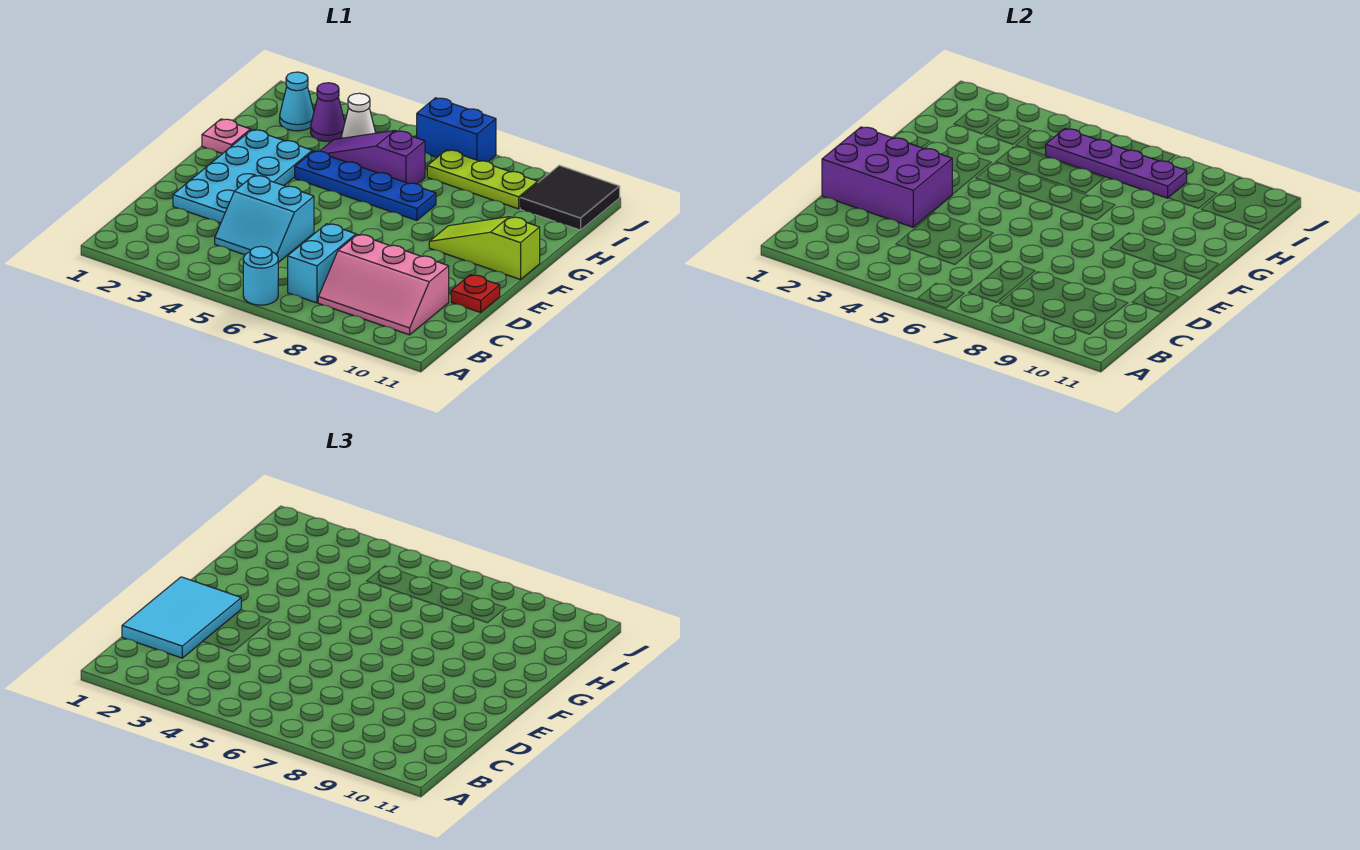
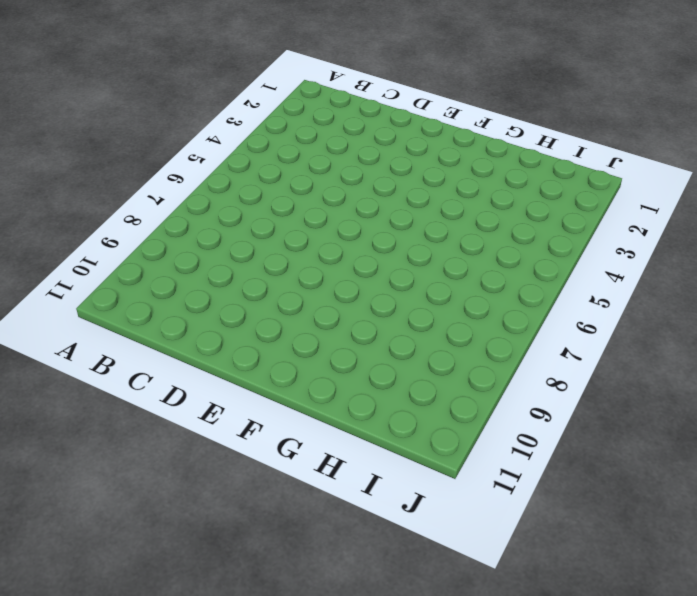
none -> cyan round brick A6 level 1
none -> cyan brick B7:C7 level 1
none -> pink slope B8:C10 level 1 top C

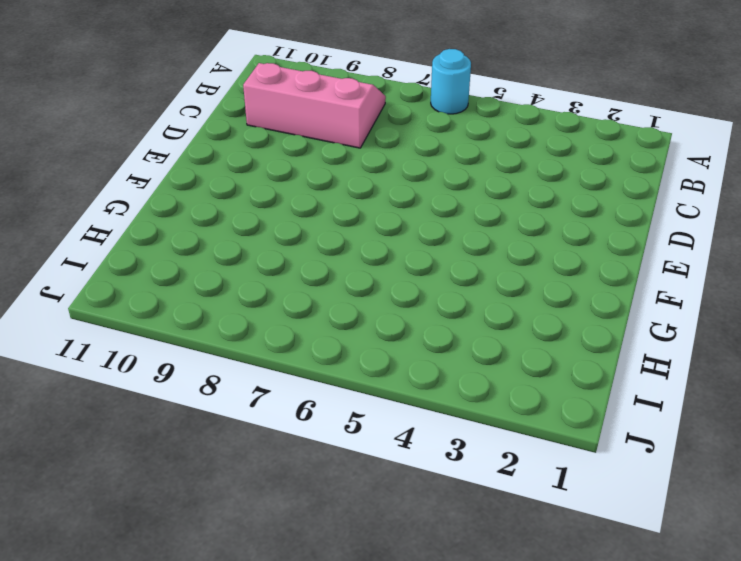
none -> cyan brick B7:C7 level 1
none -> cyan slope C4:D5 level 1 top D
none -> cyan plate D2:G3 level 1

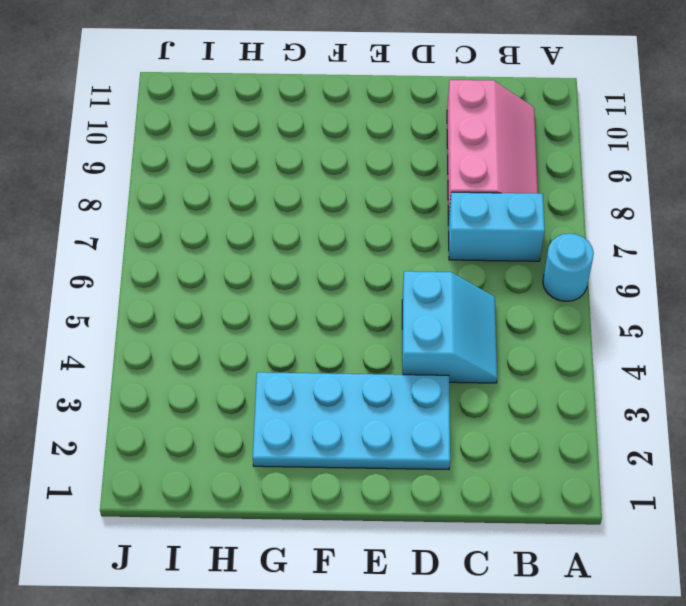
none -> red plate D11 level 1
none -> lime slope F9:F11 level 1 top 11
none -> pink plate G1 level 1

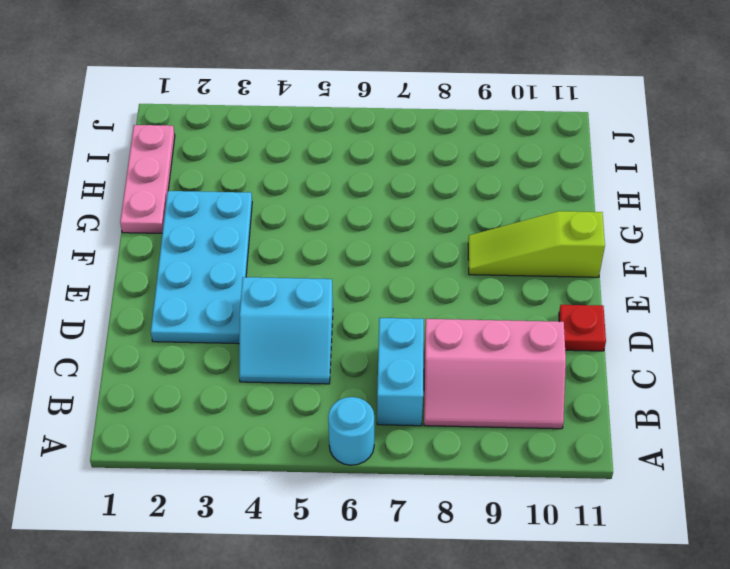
pink plate G1:I1 level 1 -> pink plate G1 level 1
none -> blue plate G4:G7 level 1
none -> purple slope H4:H6 level 1 top 6
none -> cyan cone I2 level 1

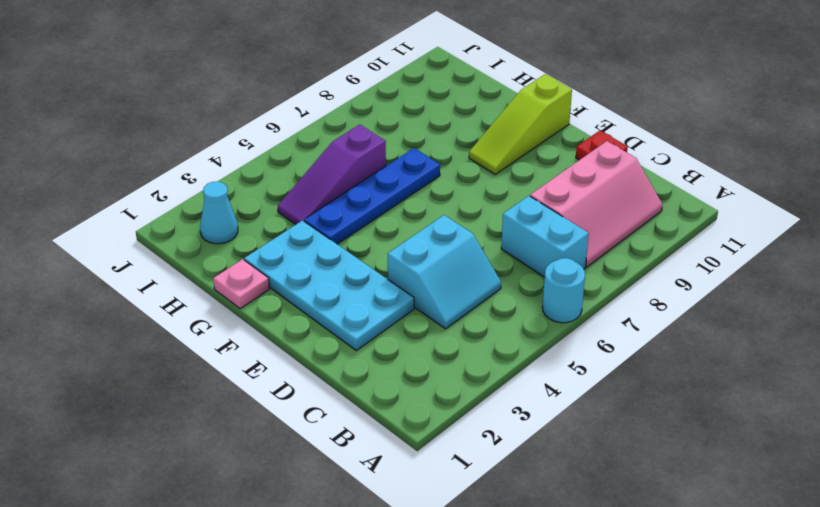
none -> purple cone I3 level 1
none -> white cone I4 level 1
none -> lime plate I7:I9 level 1

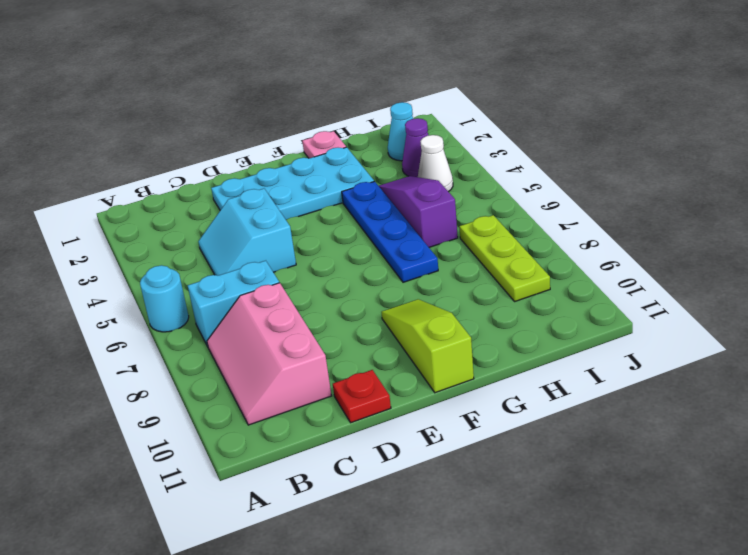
none -> black tile I10:J11 level 1
none -> blue brick J6:J7 level 1
none -> purple brick D1:E3 level 2

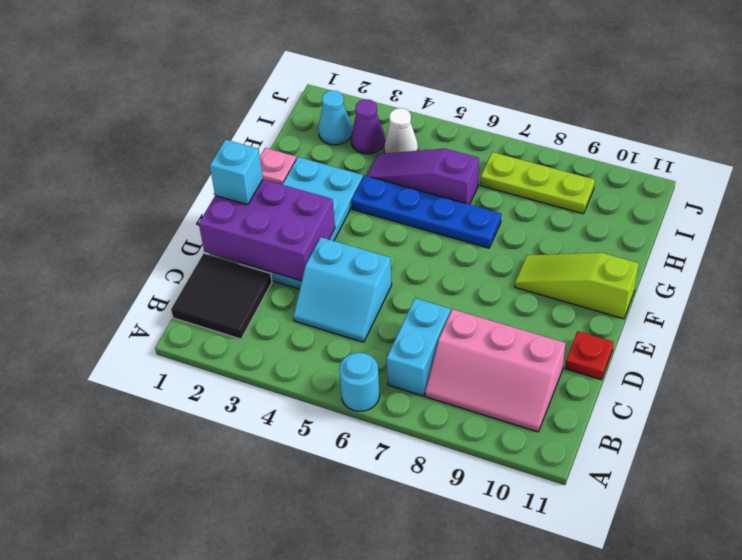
black tile B1:C2 level 1 -> black tile I10:J11 level 1
cyan brick E1 level 3 -> cyan tile C1:E2 level 3
none -> blue brick J6:J7 level 1
none -> purple plate I5:I8 level 2

